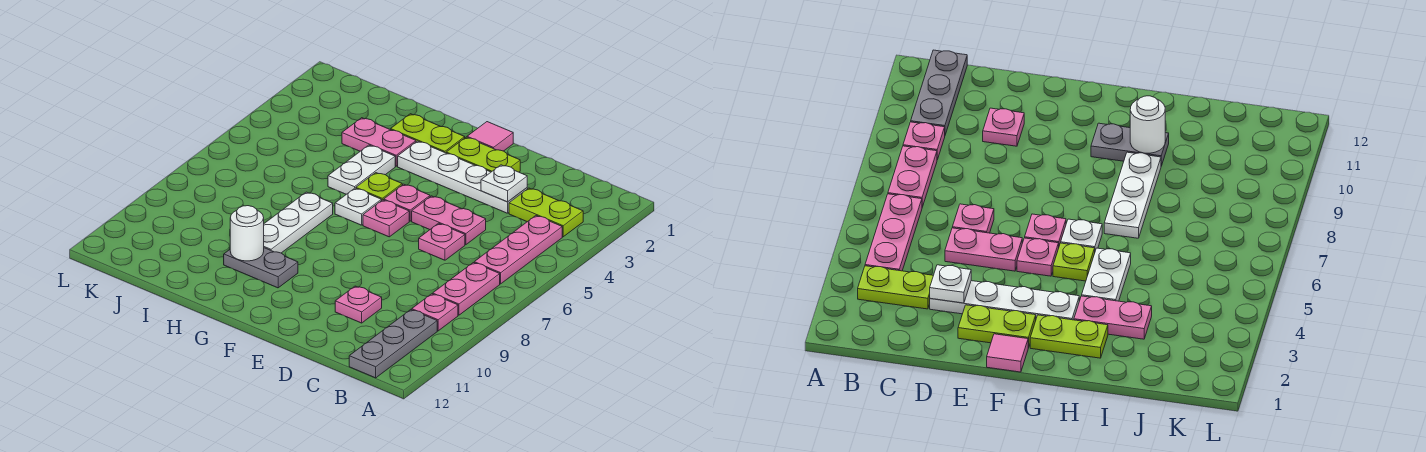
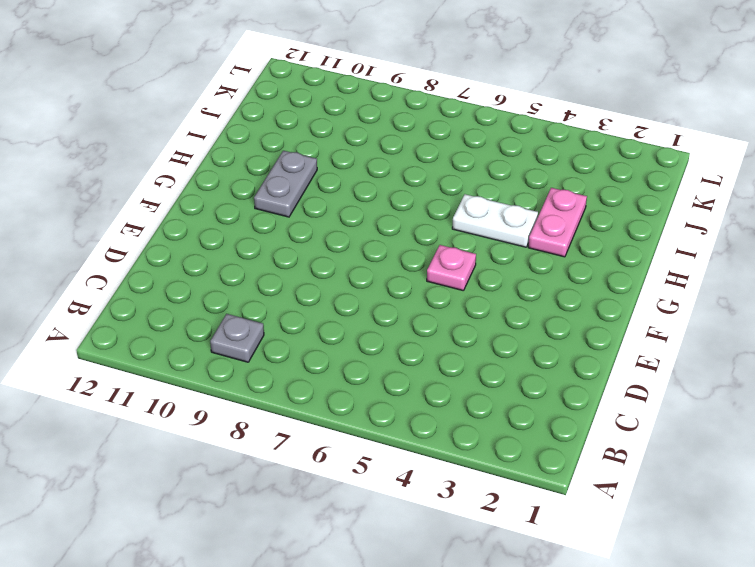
grey plate B9 level 1 -> pink plate B9 level 1
none -> lime plate B3:C3 level 1
none -> pink plate B4:B6 level 1
none -> pink plate B7:B8 level 1

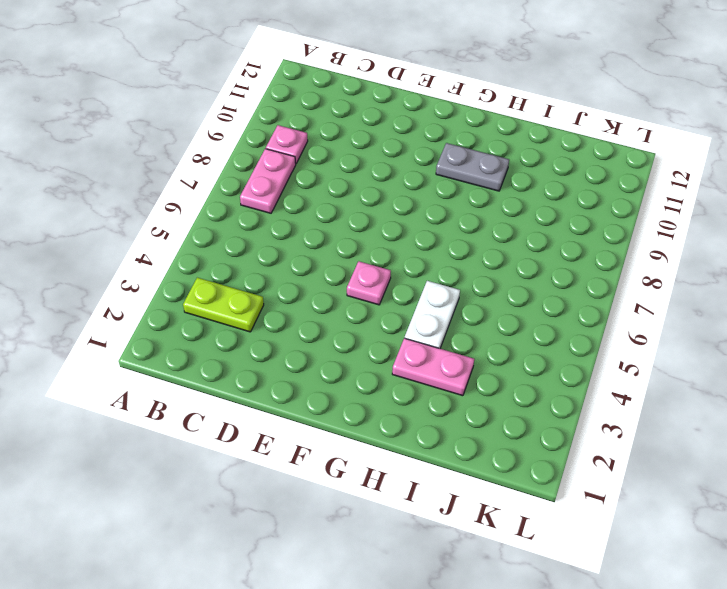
none -> pink plate B4:B6 level 1
none -> grey plate B10:B12 level 1
none -> white plate D3:G3 level 1

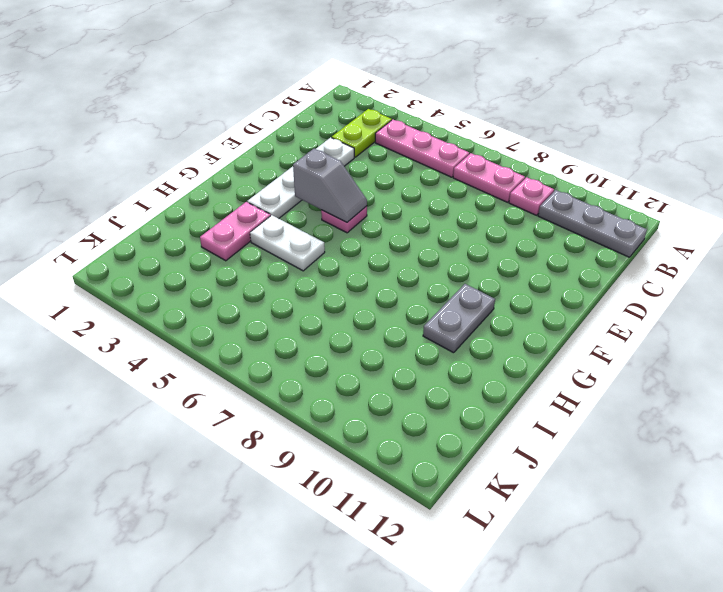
grey slope F4:F5 level 2 top 4 -> none
none -> pink plate D5:E5 level 1
none -> pink plate D6 level 1
none -> pink plate D10 level 1

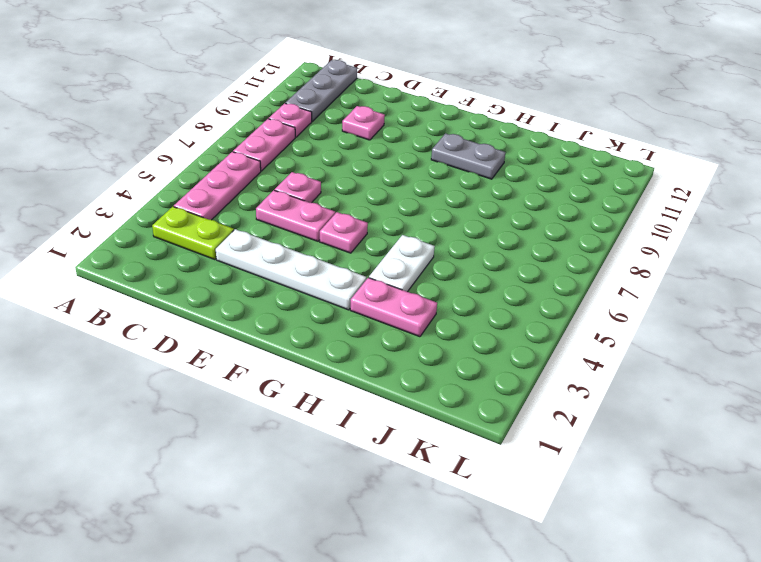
none -> lime plate E2:F2 level 1
none -> pink tile F1 level 1
none -> pink plate F6 level 1

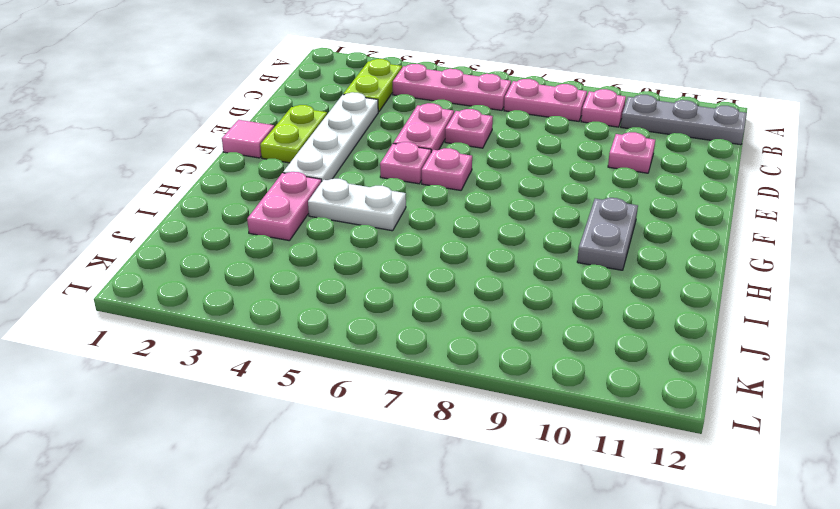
none -> lime plate G2:H2 level 1
none -> lime plate G5 level 1
none -> white plate G6 level 1

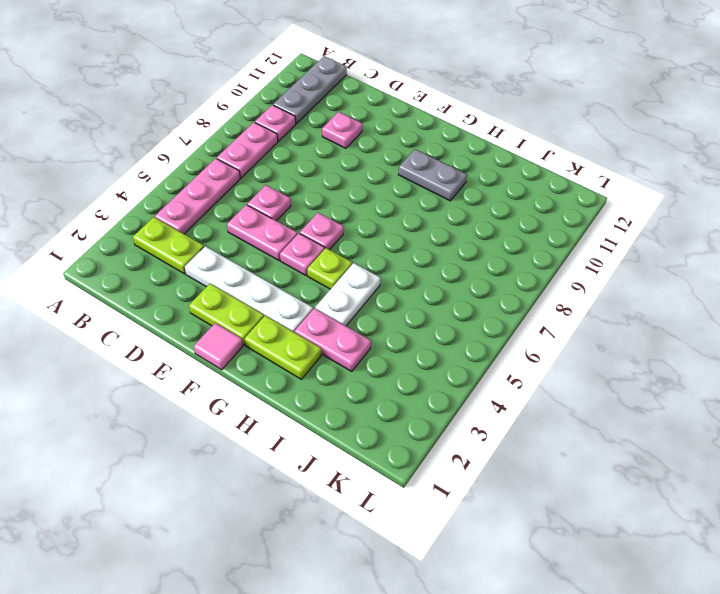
none -> white plate G6 level 1
none -> white plate H7:H9 level 1
none -> white plate D3 level 2

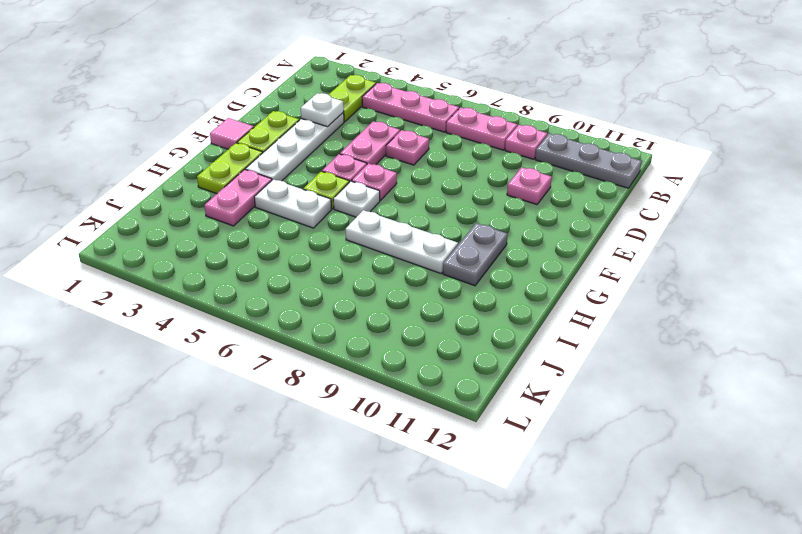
none -> white round brick H10 level 2

